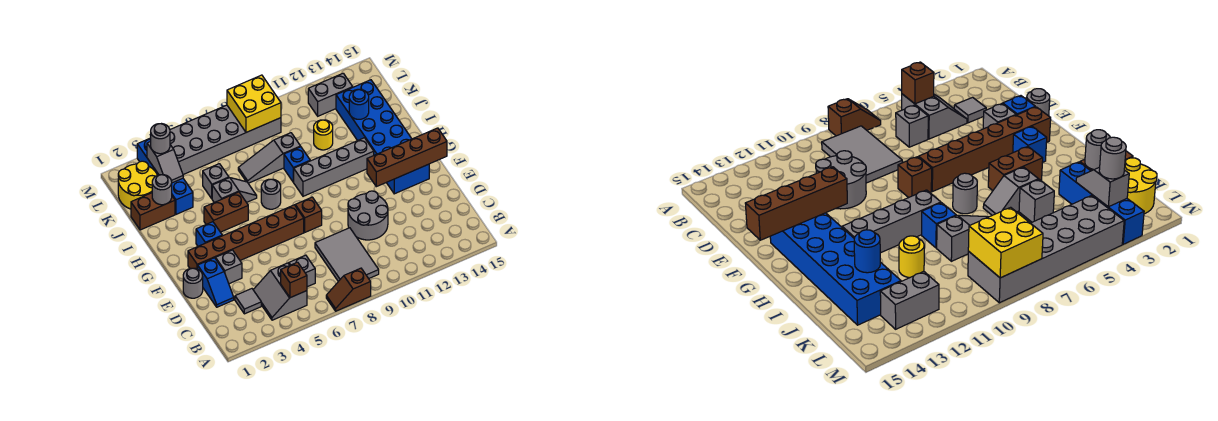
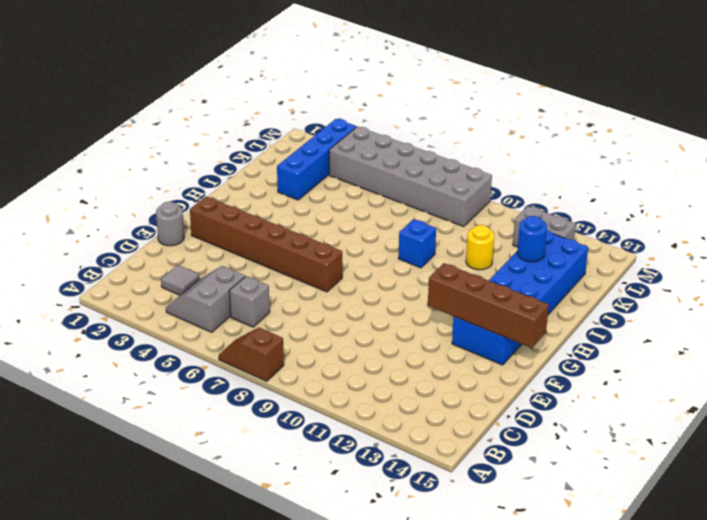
none -> grey tile B8:D9 level 1
none -> blue slope D2:E2 level 1 top E
none -> grey round brick D10:E11 level 1
none -> grey brick E3 level 1

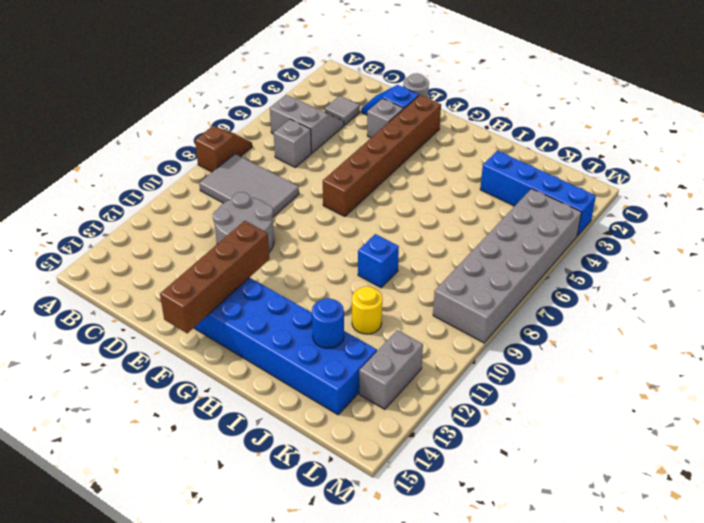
none -> brown brick F8 level 1
none -> blue brick G3 level 1
none -> brown brick H4:H5 level 1
none -> grey round brick H7 level 1

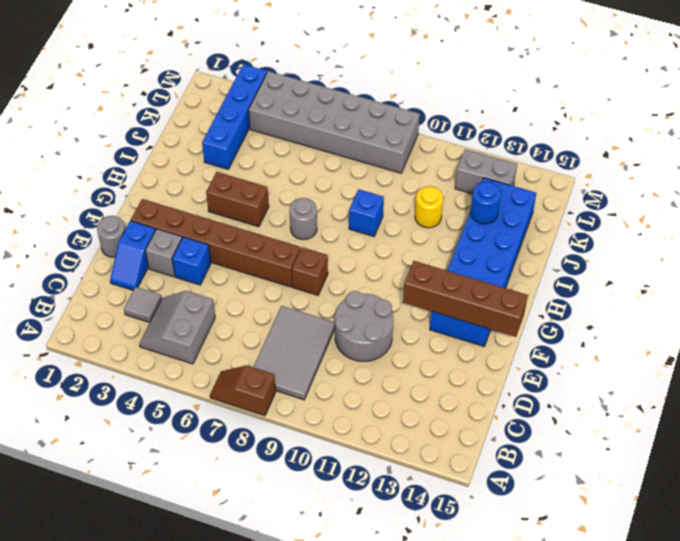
blue brick E4 level 1 -> blue brick G3 level 1
none -> grey brick C6 level 1
none -> grey brick H9:H12 level 1
none -> grey slope I5:I6 level 1 top 5
none -> brown brick J1:J2 level 1

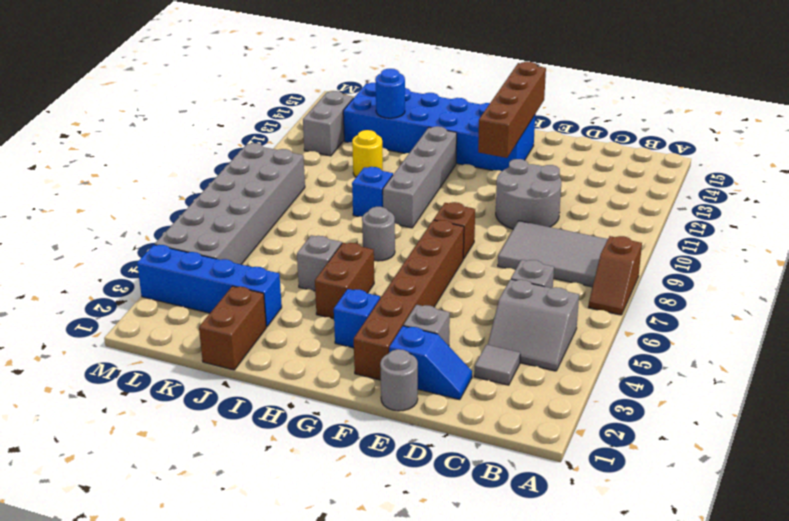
none -> grey brick J5 level 1
none -> grey slope J7:J9 level 1 top 9
none -> yellow round brick K1:L2 level 1
none -> brown brick B5 level 2

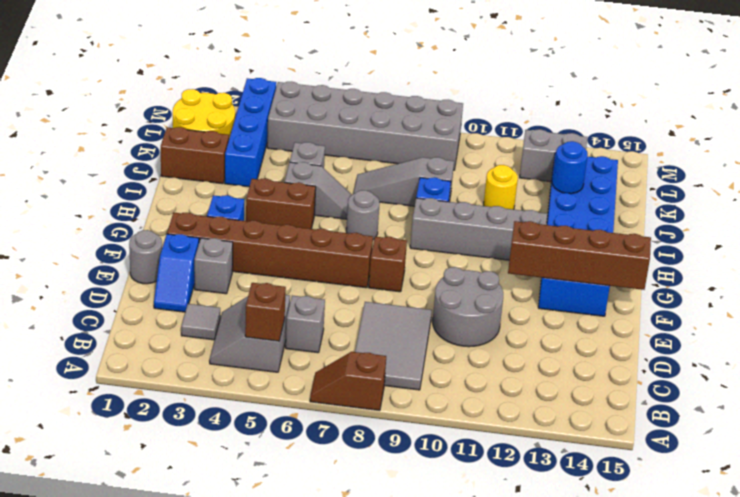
none -> grey round brick J2 level 2
none -> grey slope K3:L3 level 2 top L
none -> yellow brick L8:M9 level 2
none -> grey round brick L3 level 3

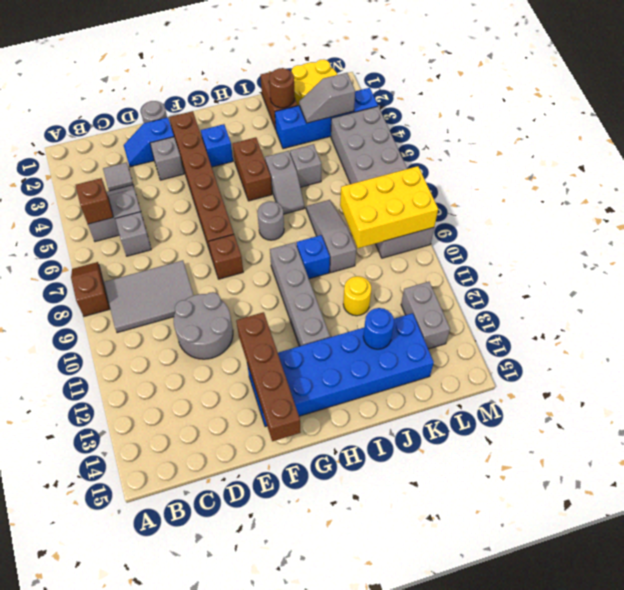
brown round brick J2 level 2 -> grey round brick J2 level 2
yellow brick K8:M9 level 2 -> yellow brick L8:M9 level 2
none -> grey round brick L3 level 3

